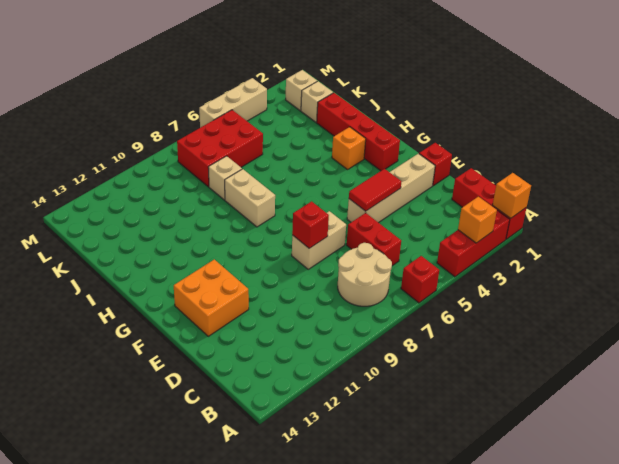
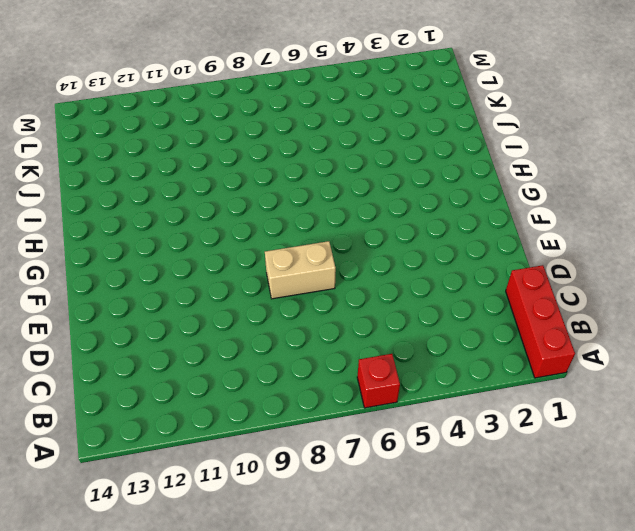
none -> red brick A2:A4 level 1
none -> tan round brick B7:C8 level 1
none -> red brick C6:D6 level 1

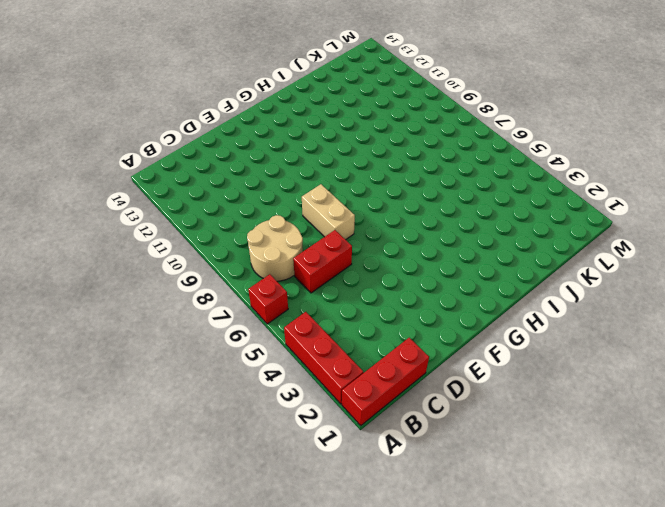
none -> red brick E1 level 1
none -> tan brick E2:E5 level 1
none -> orange brick E12:F13 level 1

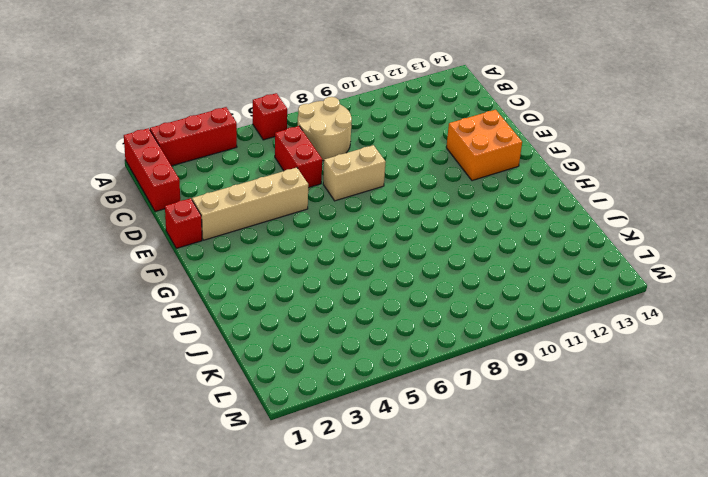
none -> red brick G2:J2 level 1
none -> orange brick H3 level 1
none -> tan brick H8:I8 level 1

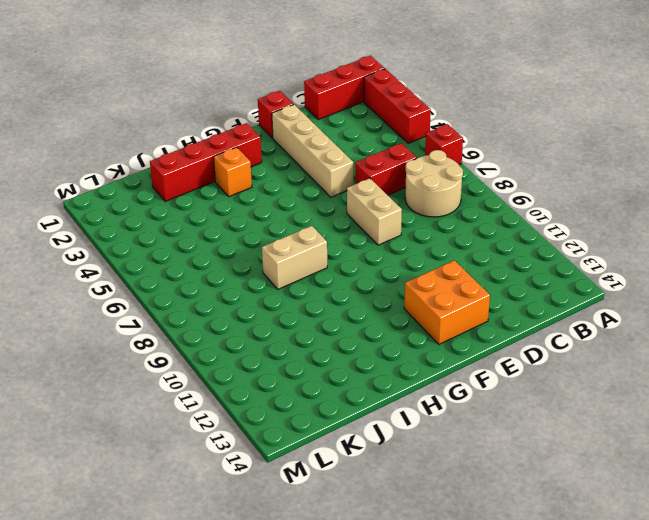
none -> tan brick J8 level 1
none -> tan brick K2 level 1
none -> red brick K6:L8 level 1

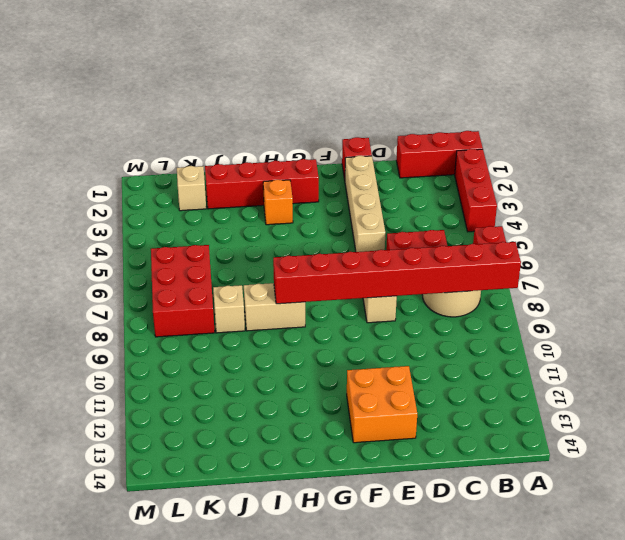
red brick A8:H8 level 2 -> red brick E8 level 2
none -> tan brick L2 level 1
none -> tan brick M4:M6 level 1
none -> orange brick A1 level 2

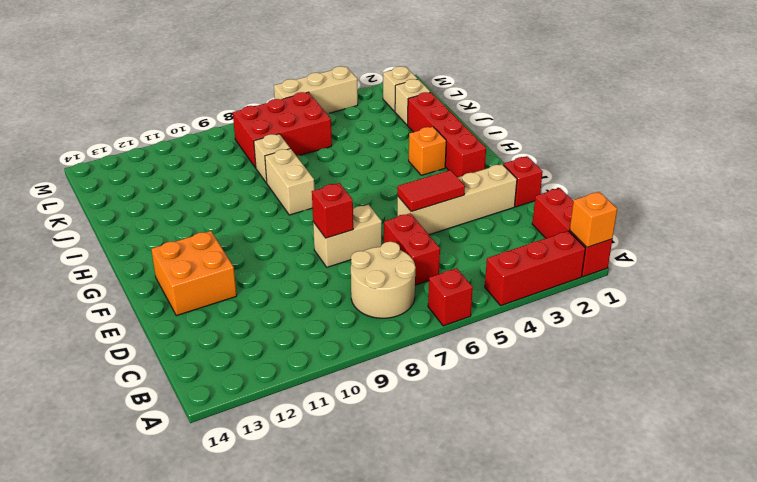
none -> orange brick A3 level 2

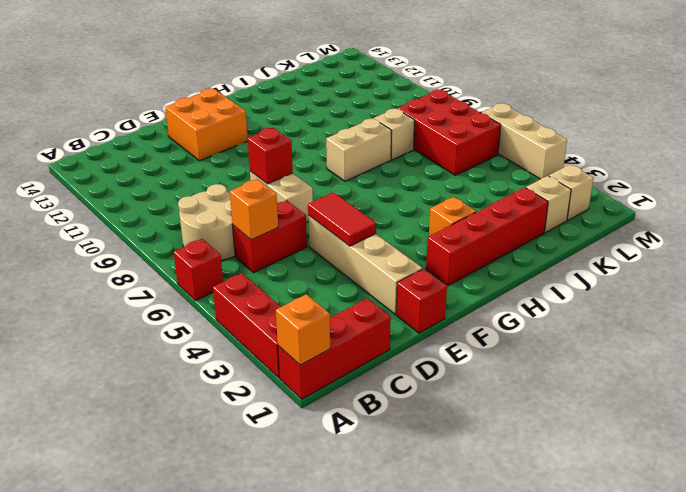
orange brick C6 level 2 -> orange brick A3 level 2

